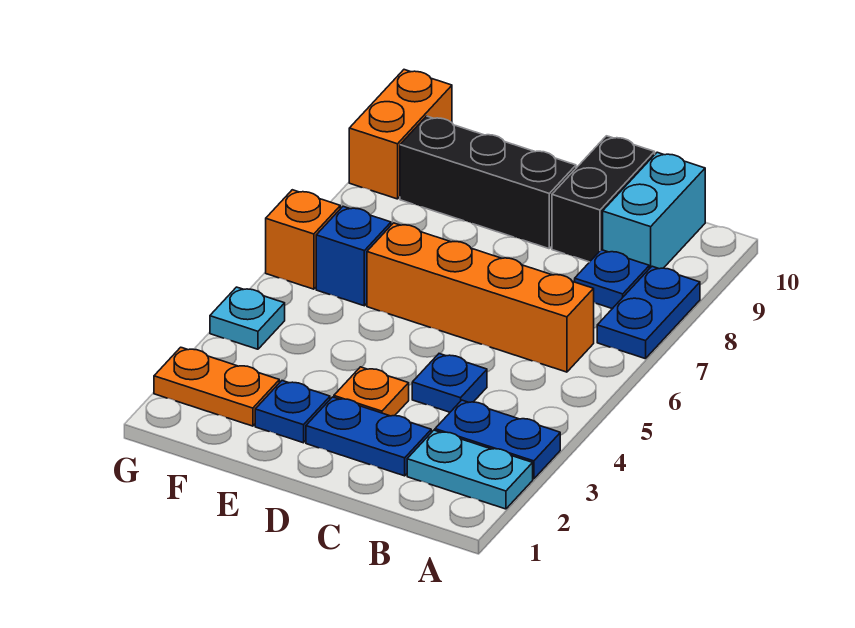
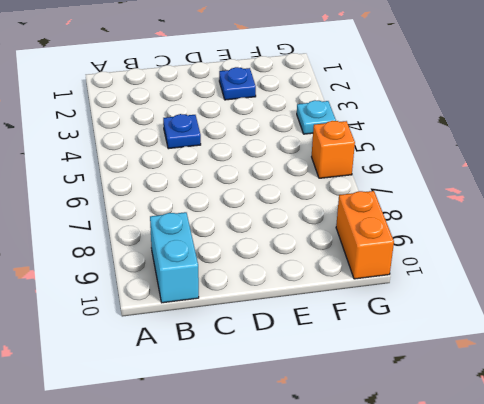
none -> cyan plate A2:B2 level 1
none -> blue plate A3:B3 level 1
none -> blue plate A7:A8 level 1

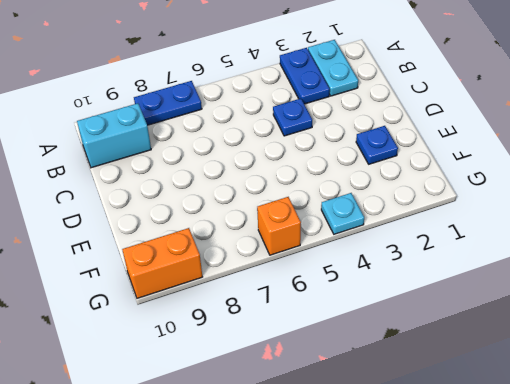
none -> orange brick B6:E6 level 1
none -> blue plate B8 level 1
none -> blue plate C2:D2 level 1

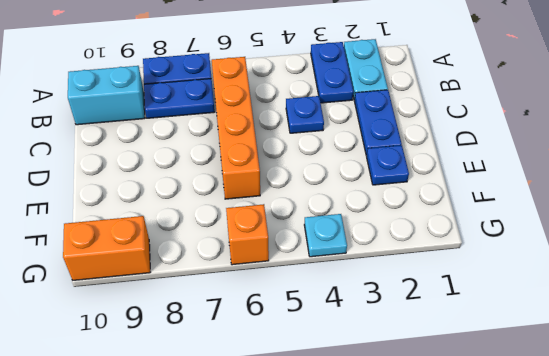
blue plate B7:B8 level 1 -> blue plate B8 level 1
none -> black brick C9:C10 level 1
none -> orange plate D3 level 1
none -> black brick D9:F9 level 1

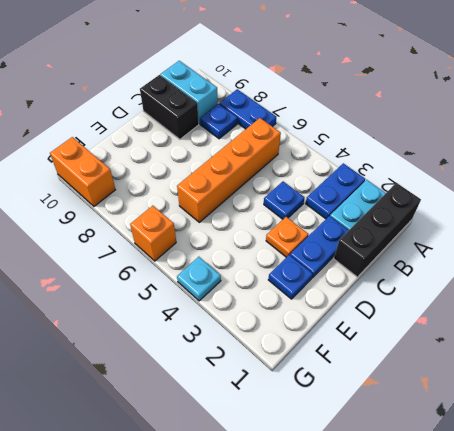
black brick A1:C1 level 1 -> black brick D9:F9 level 1
none -> orange plate F2:G2 level 1
none -> blue brick F6 level 1

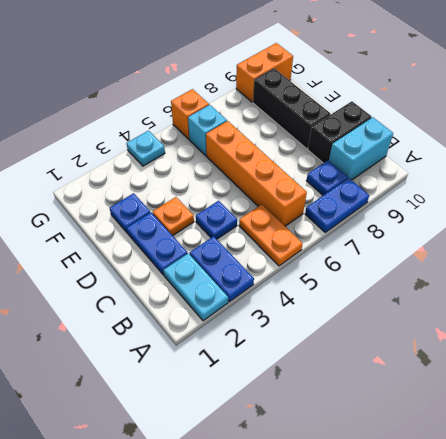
orange plate A5:B5 level 1 -> orange plate F2:G2 level 1
cyan brick F6 level 1 -> blue brick F6 level 1

